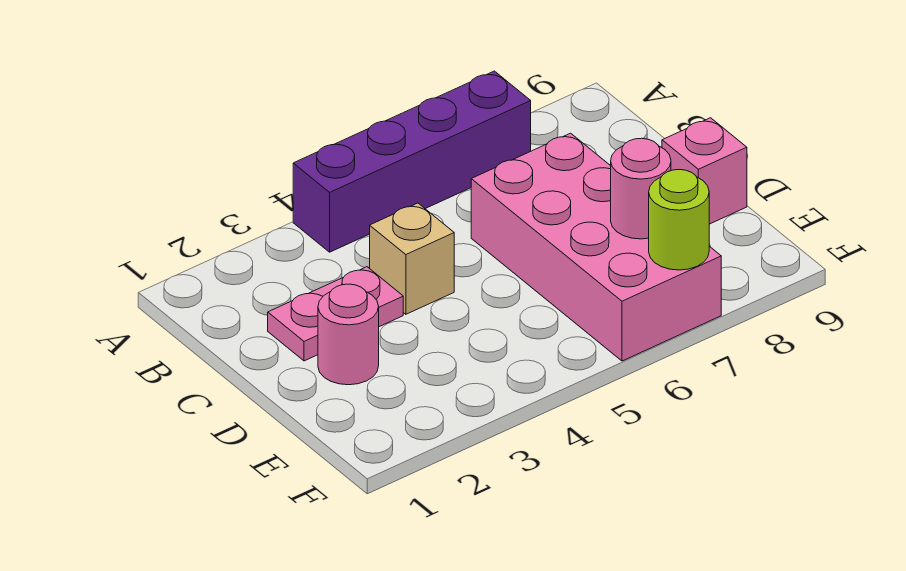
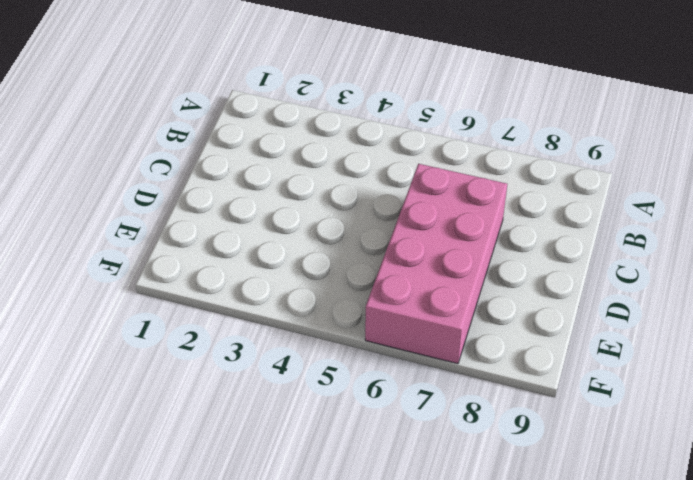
none -> purple brick A4:A7 level 1
none -> pink plate C2:C3 level 1

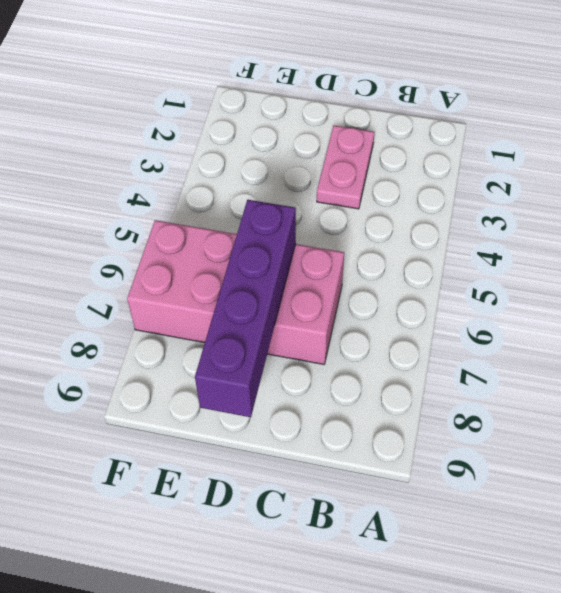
purple brick D6:D9 level 2 -> purple brick A4:A7 level 1
none -> tan brick C4 level 1
none -> pink round brick D2 level 1

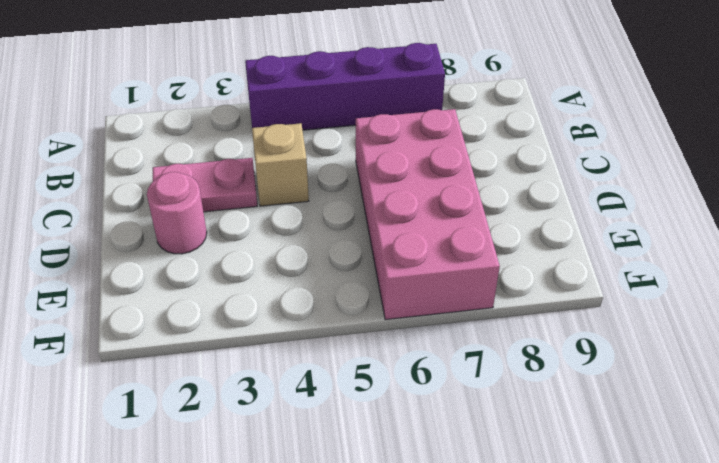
none -> pink brick D9 level 1
none -> pink round brick E7 level 2

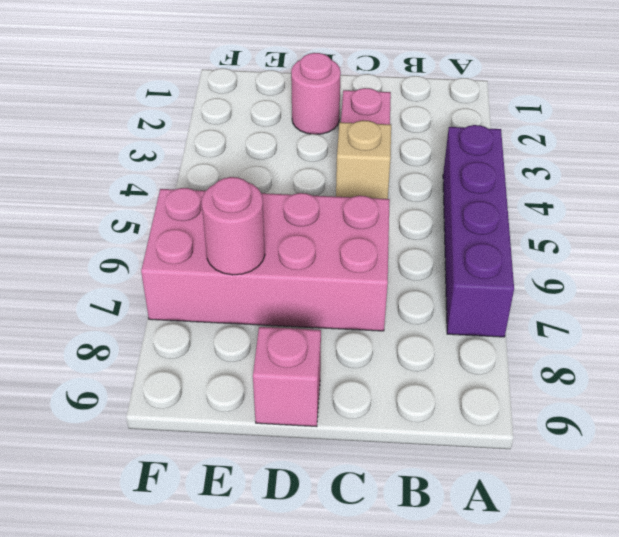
none -> lime round brick F7 level 2

